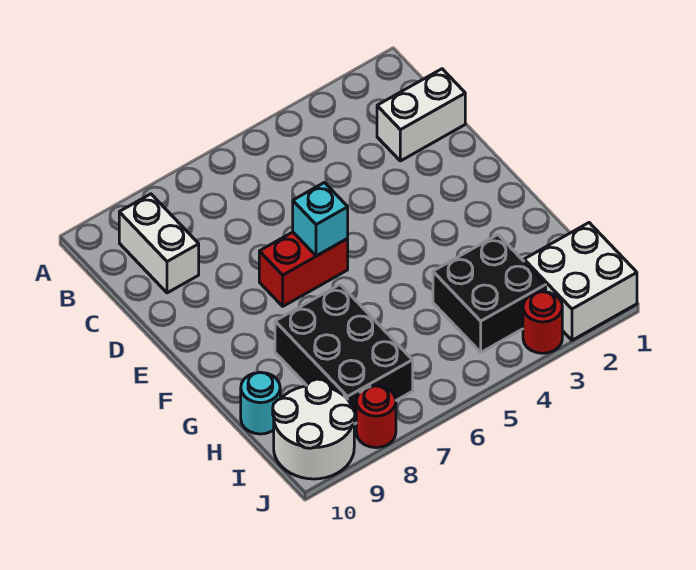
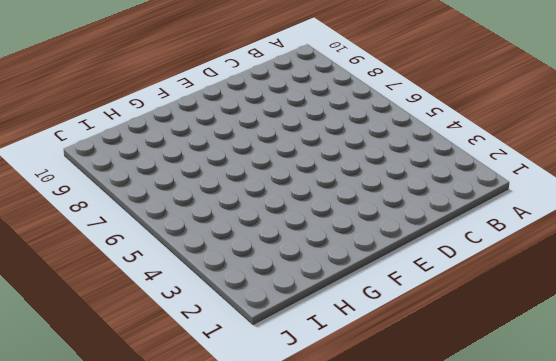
none -> white brick B9:C9 level 1
none -> white brick C1:C2 level 1

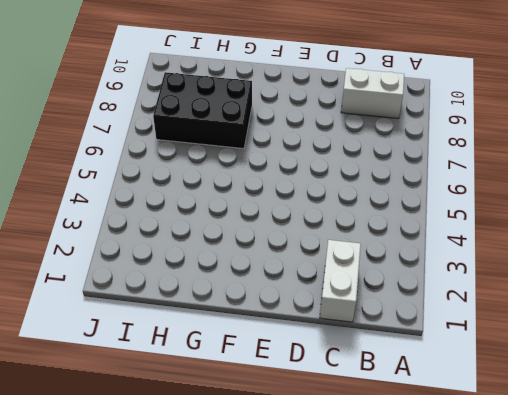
none -> red brick E6:E7 level 1
none -> black brick H3:I4 level 1

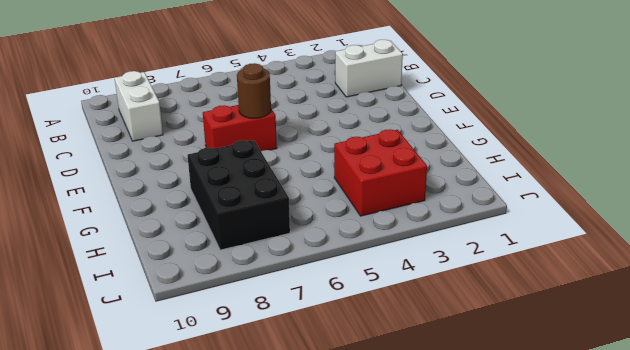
brown round brick E6 level 2 -> cyan brick E6 level 2
red brick H3:I4 level 1 -> black brick H3:I4 level 1
none -> cyan round brick H10 level 1
none -> white brick I1:J2 level 1

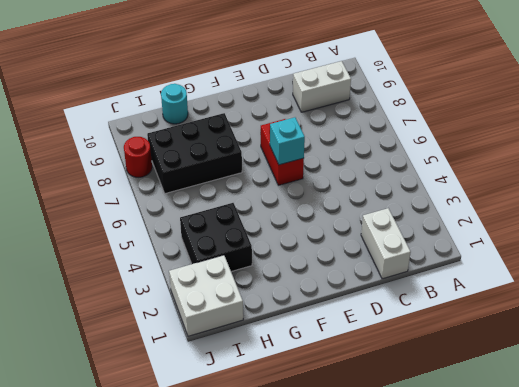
none -> white round brick I9:J10 level 1
none -> red round brick J3 level 1

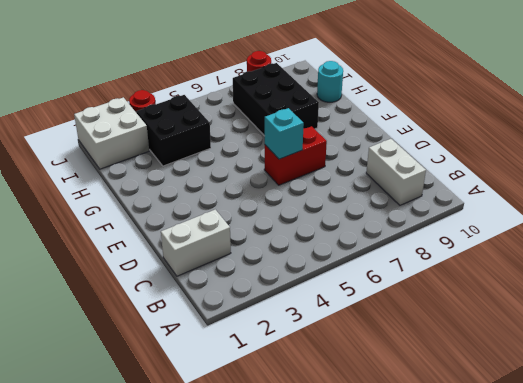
none -> white round brick I9:J10 level 1

